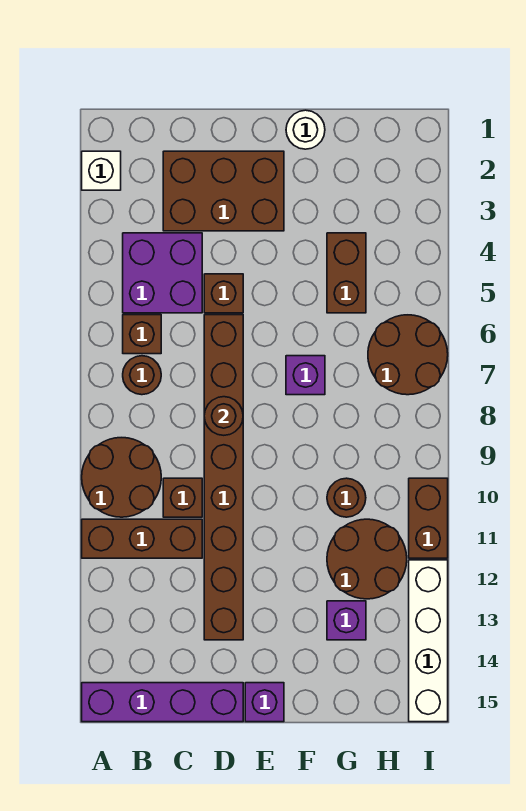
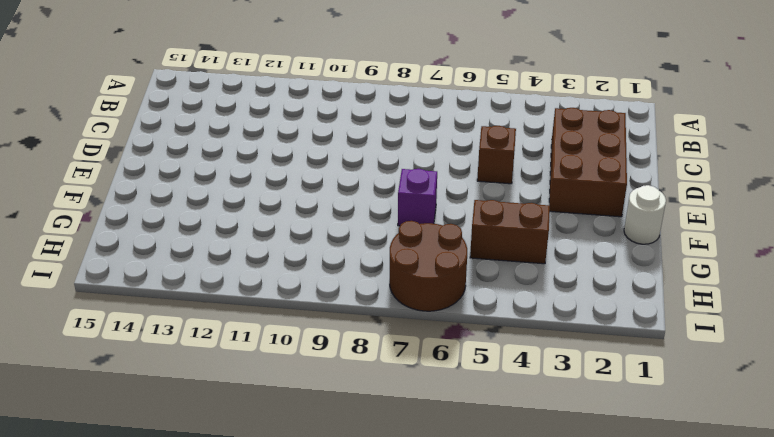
none -> white brick A2 level 1
none -> brown round brick A9:B10 level 1
none -> brown brick A11:C11 level 1

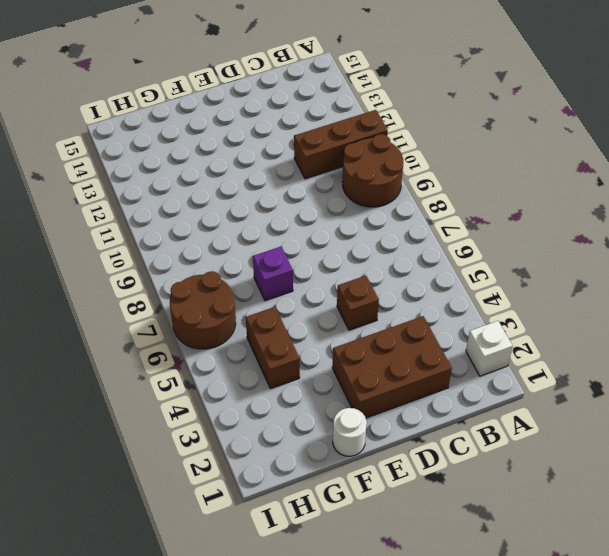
none -> purple brick A15:D15 level 1
none -> purple brick B4:C5 level 1
none -> brown brick B6 level 1

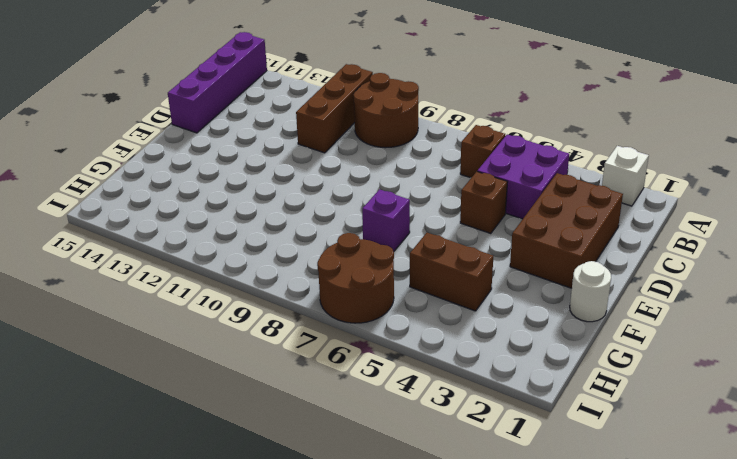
none -> brown round brick B7 level 1
none -> brown brick C10 level 1
none -> brown brick D6:D13 level 1

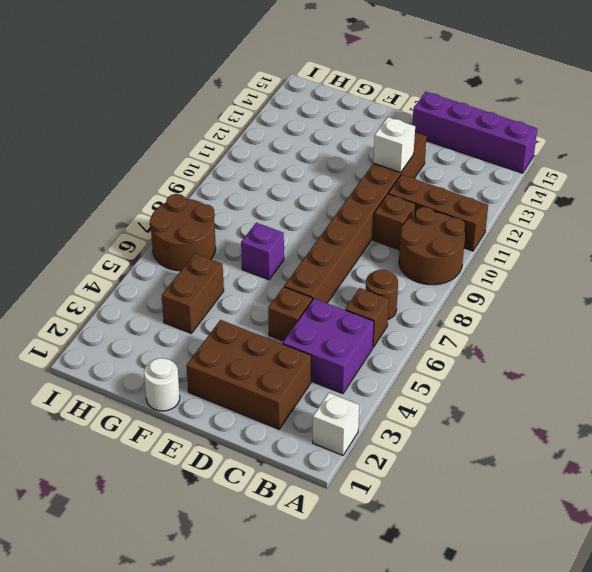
white brick D12 level 2 -> none
none -> purple brick E15 level 1
none -> brown round brick G10 level 1
none -> brown round brick G11:H12 level 1

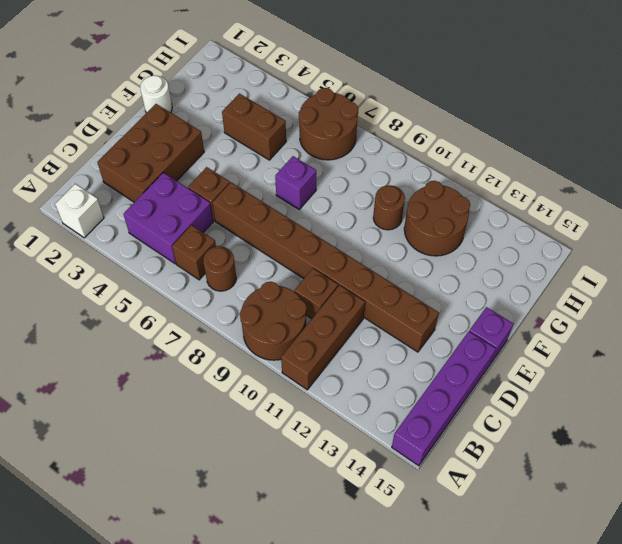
none -> purple brick G13 level 1
none -> brown brick I10:I11 level 1
none -> white brick I12:I15 level 1

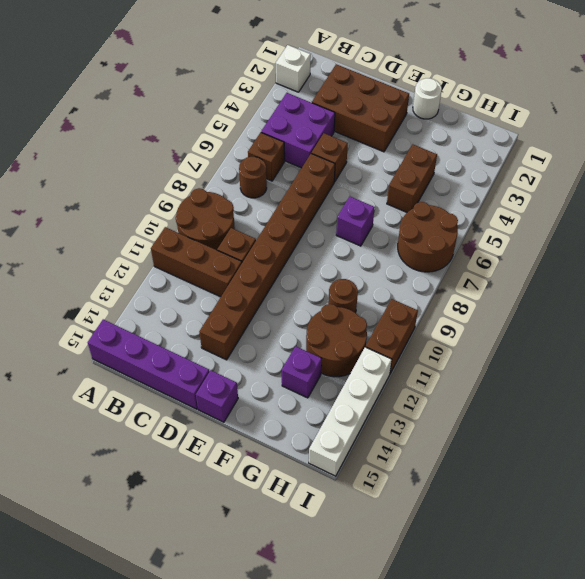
none -> brown round brick D8 level 2

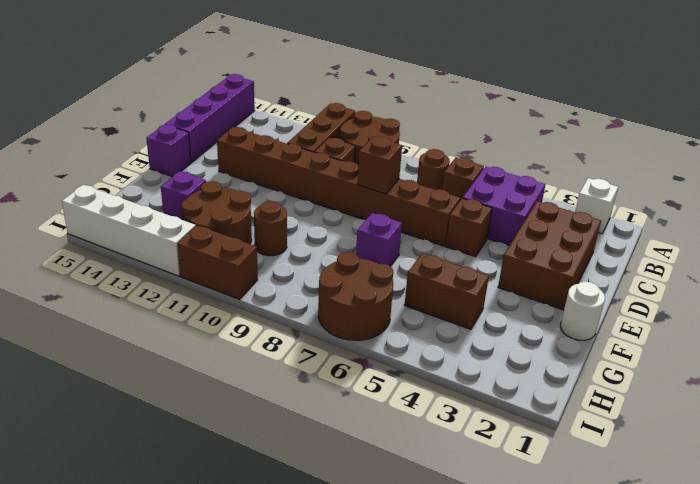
brown brick D8 level 2 -> brown round brick D8 level 2

